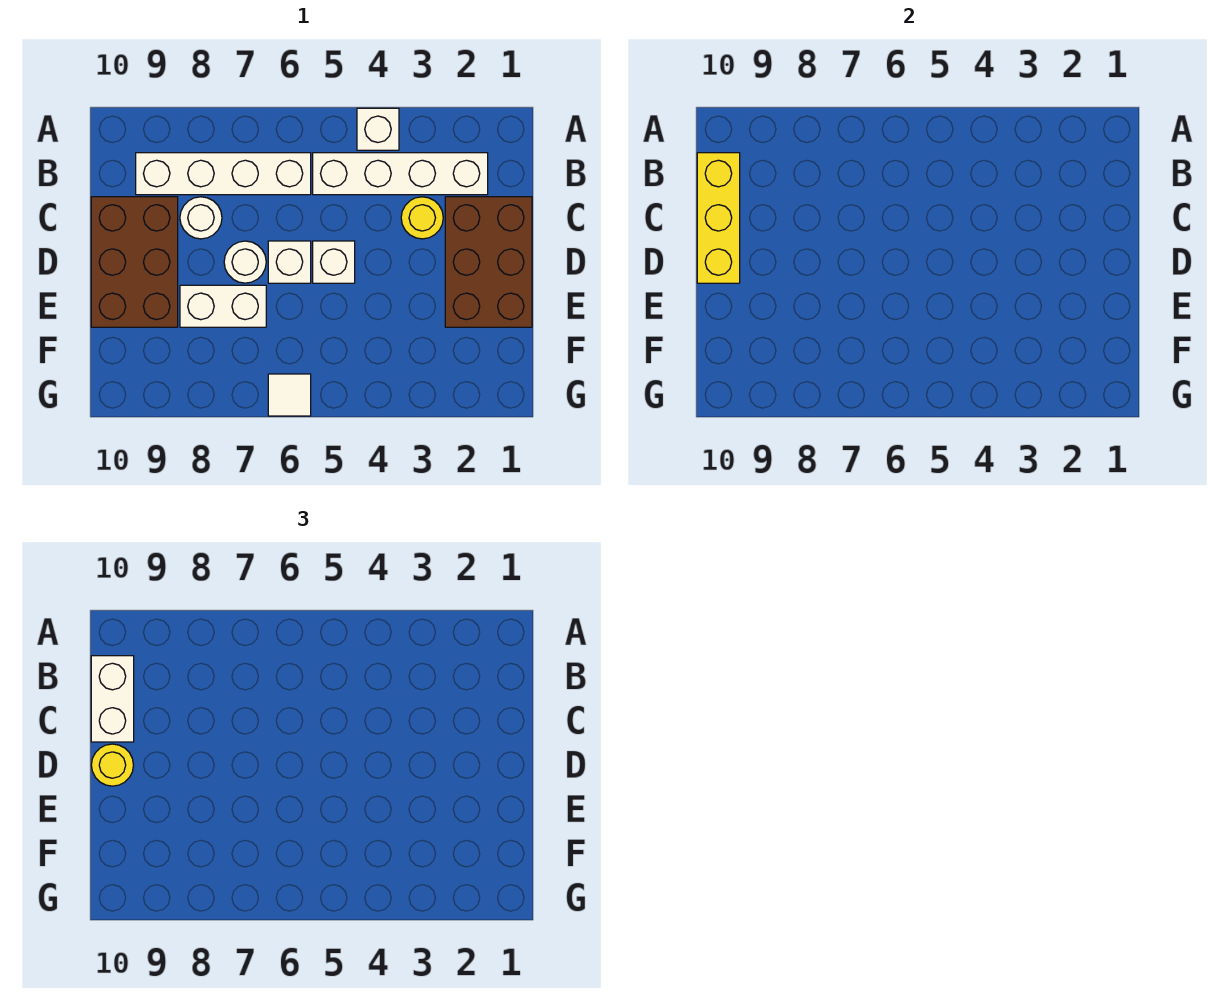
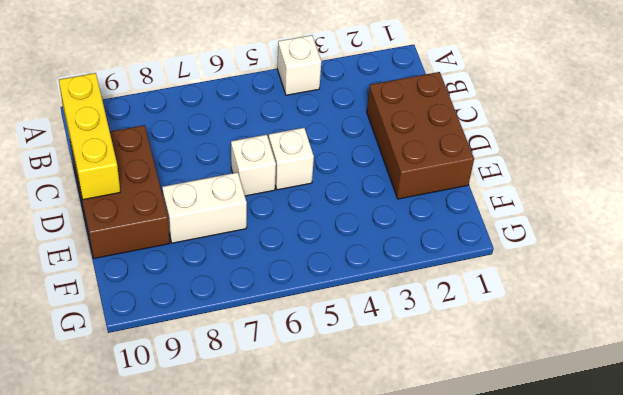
none -> white brick B2:B5 level 1
none -> white brick B6:B9 level 1
none -> yellow round brick C3 level 1

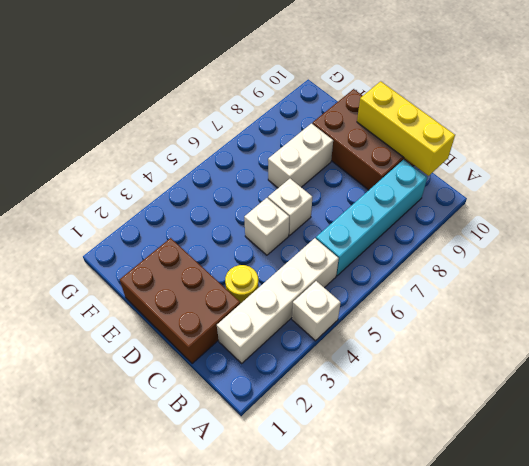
cyan brick B6:B9 level 1 -> white brick B6:B9 level 1
none -> white round brick C8 level 1
none -> white round brick D7 level 1
none -> white tile G6 level 1

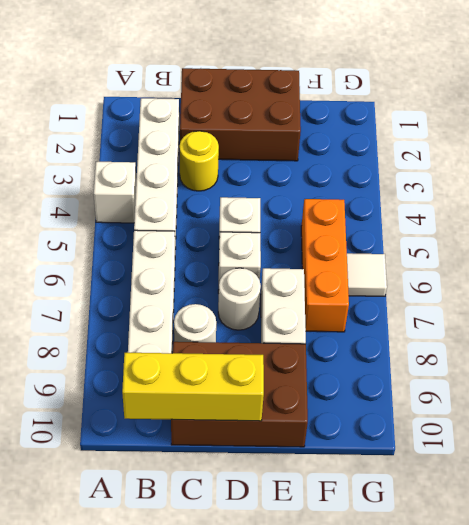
orange brick F5:F7 level 1 -> none
none -> white brick B10:C10 level 3
none -> yellow round brick D10 level 3

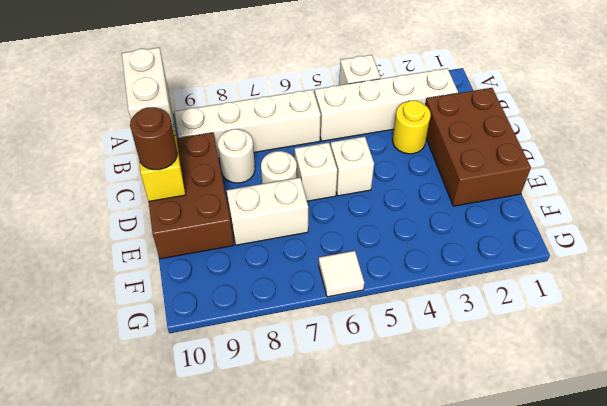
brown round brick D10 level 3 -> yellow round brick D10 level 3

